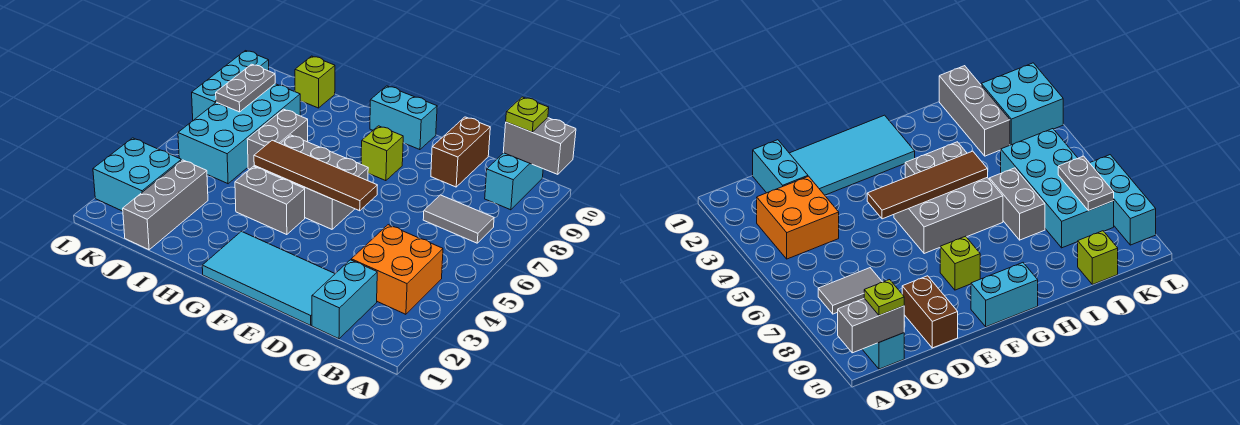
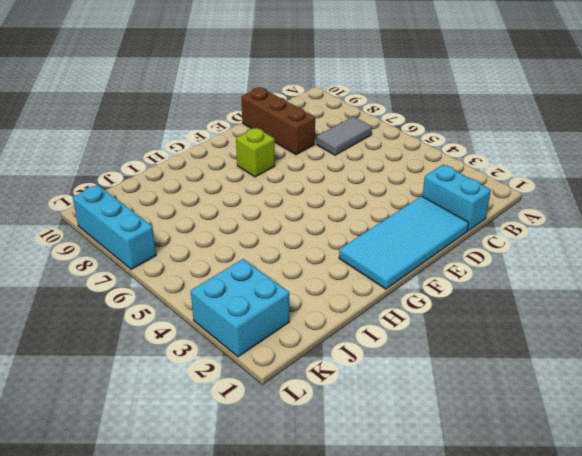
brown brick D8:D10 level 1 -> brown brick D9:D10 level 1
none -> orange brick B3:C4 level 1
none -> cyan brick B9:B10 level 1
none -> grey brick F5:H6 level 1

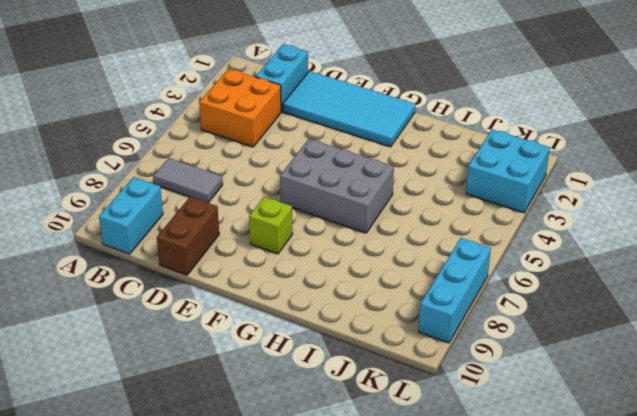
none -> cyan brick F10:G10 level 1
none -> grey brick G4:H4 level 1
none -> grey brick I6:I7 level 1

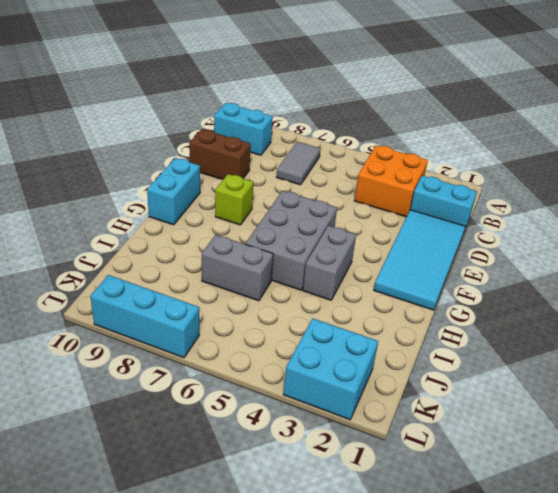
none -> grey brick J1:J3 level 1
none -> cyan brick J5:K8 level 1
none -> lime brick J10 level 1

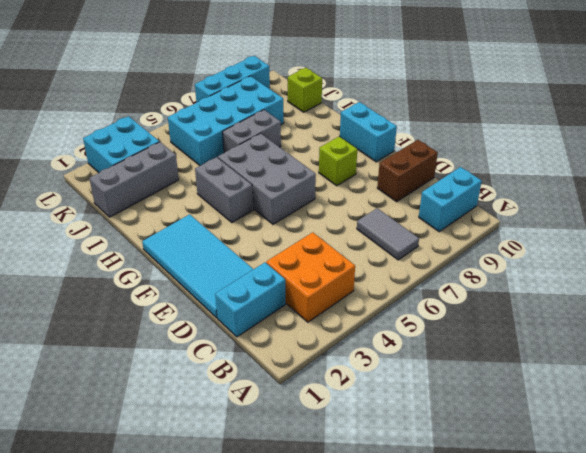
none -> grey brick A10:B10 level 2
none -> brown tile E5:H5 level 2
none -> grey plate K7:K8 level 2

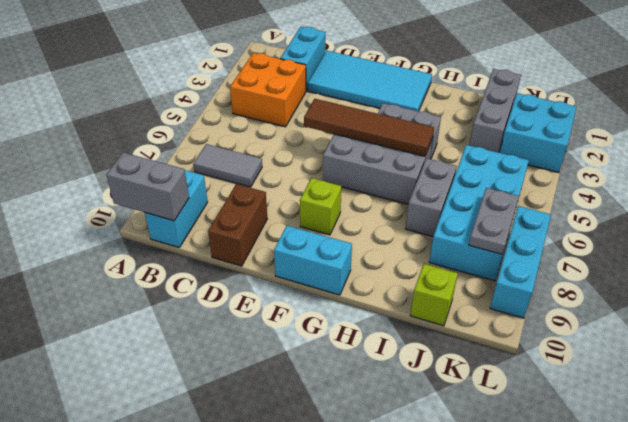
none -> lime plate B10 level 3

